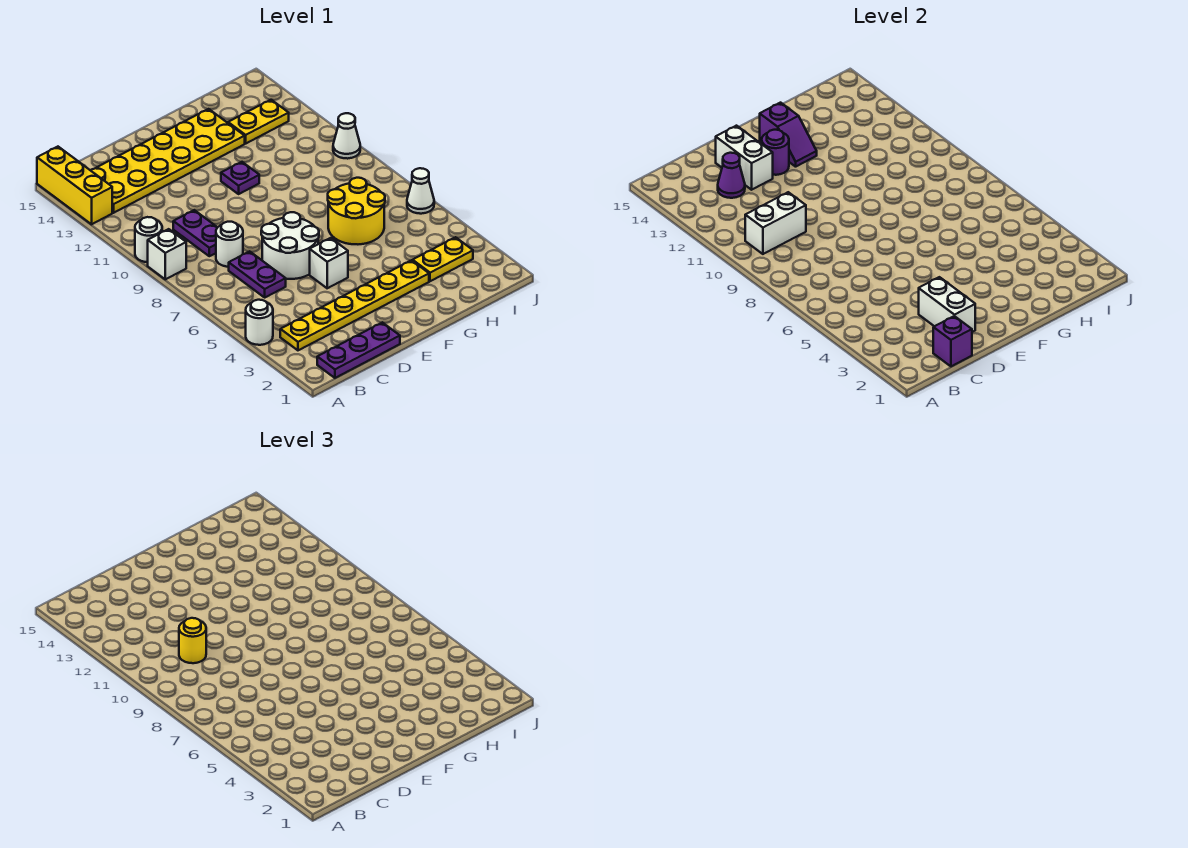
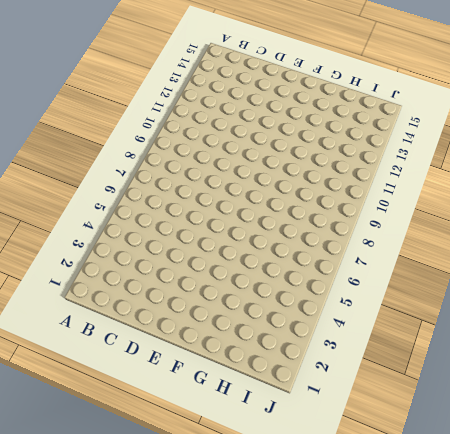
none -> white round brick A4 level 1
none -> white brick A9 level 1
none -> white round brick A10 level 1

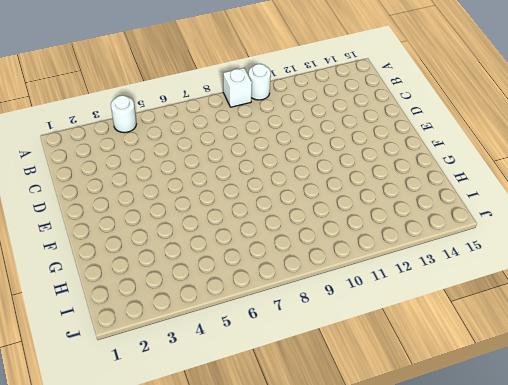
none -> yellow brick A13:A15 level 1
none -> purple plate B1:D1 level 1
none -> yellow plate B3:G3 level 1

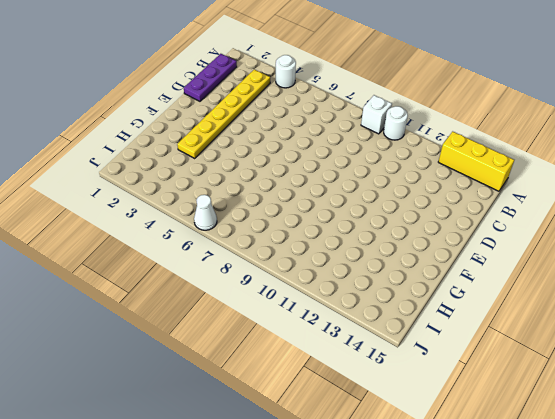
none -> yellow plate B13:G14 level 1
none -> purple plate C6:C7 level 1
none -> white round brick C8 level 1

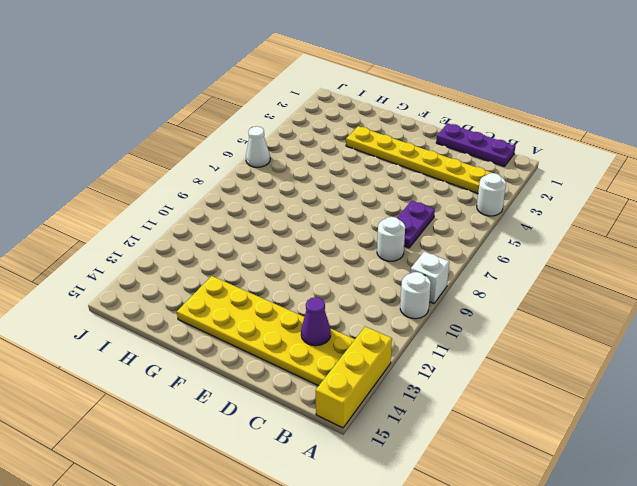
none -> purple plate C9:C10 level 1
none -> white round brick D6:E7 level 1
none -> white brick E5 level 1

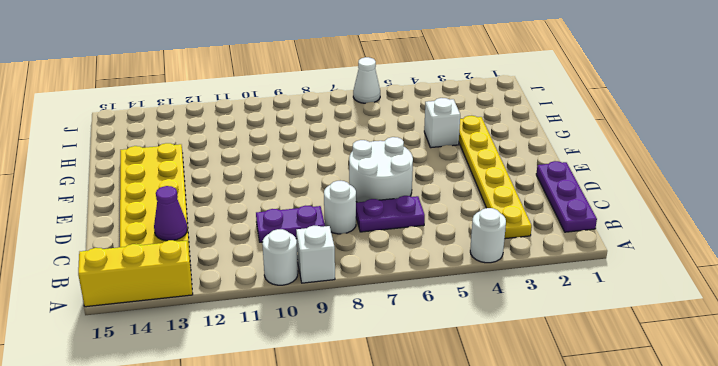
white brick G4 level 1 -> white brick E5 level 1
none -> purple plate F11 level 1
none -> yellow round brick G6:H7 level 1
none -> yellow plate H3:I3 level 1

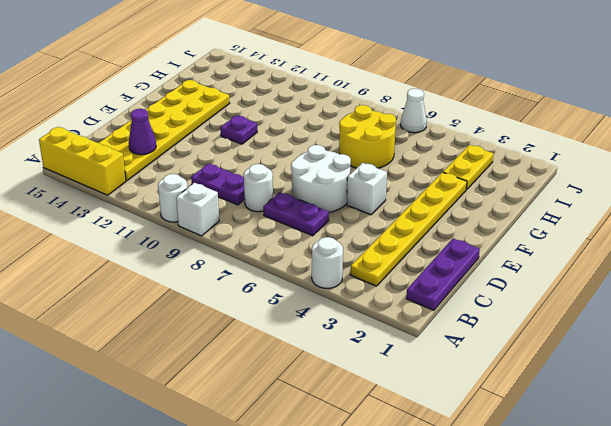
none -> yellow plate H13:I13 level 1
none -> white cone J10 level 1
none -> white brick B10:C10 level 2

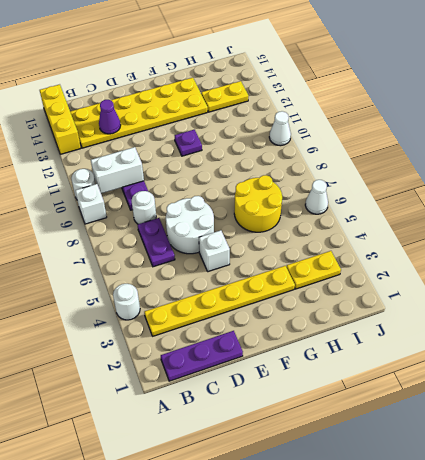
none -> purple brick C1 level 2
none -> white brick D2:D3 level 2
none -> white brick D13:D14 level 2

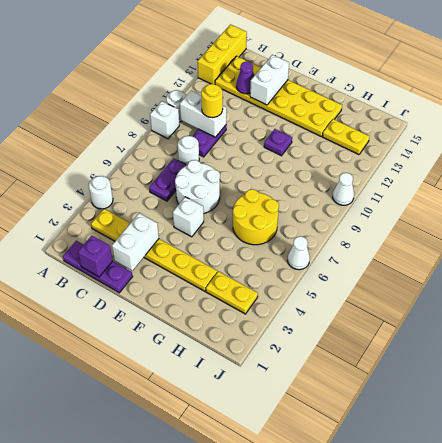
none -> purple round brick E13 level 2
none -> purple slope F13:F14 level 2 top 14

